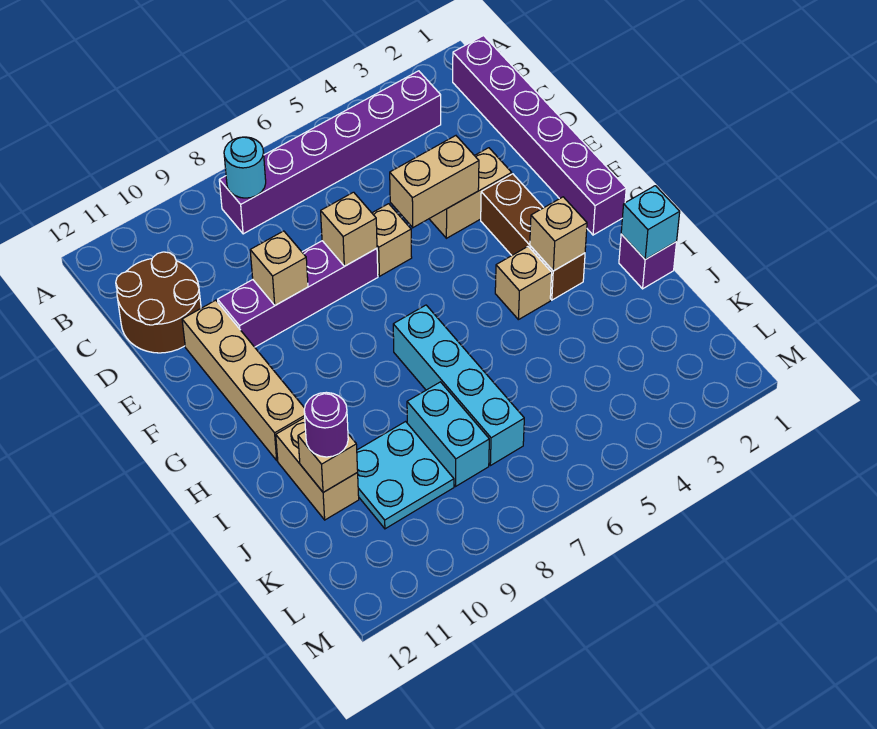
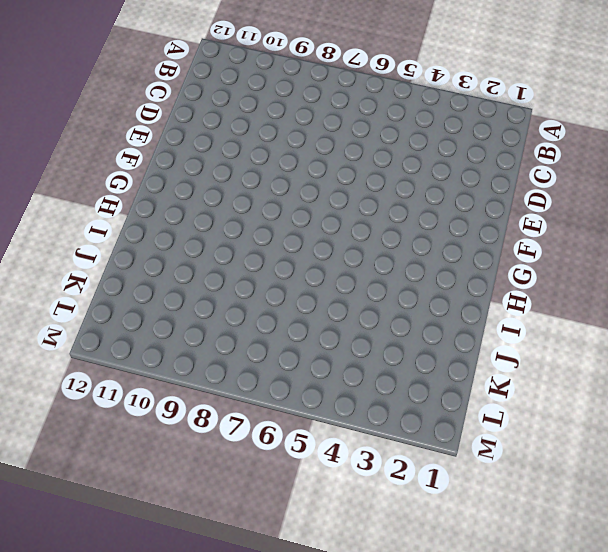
none -> purple brick B1:G1 level 1
none -> purple brick B3:B8 level 1
none -> brown round brick C11:D12 level 1

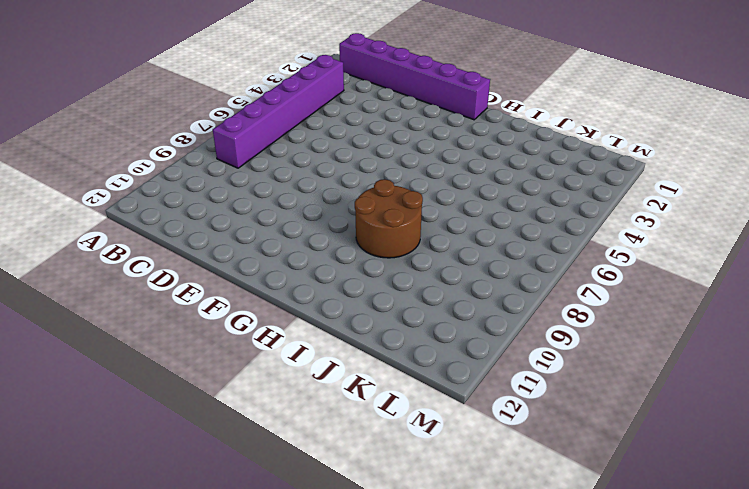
brown round brick H8:I9 level 1 -> brown round brick C11:D12 level 1
none -> tan brick E3:E4 level 1
none -> tan brick E6 level 1
none -> purple brick E7:E10 level 1

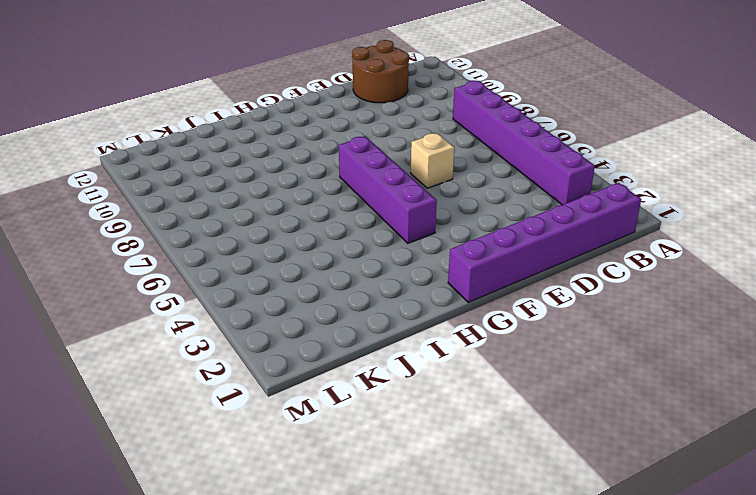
purple brick G4:G7 level 1 -> purple brick E7:E10 level 1
none -> tan brick E3:E4 level 1
none -> tan brick E11:H11 level 1
none -> brown brick F3:H3 level 1

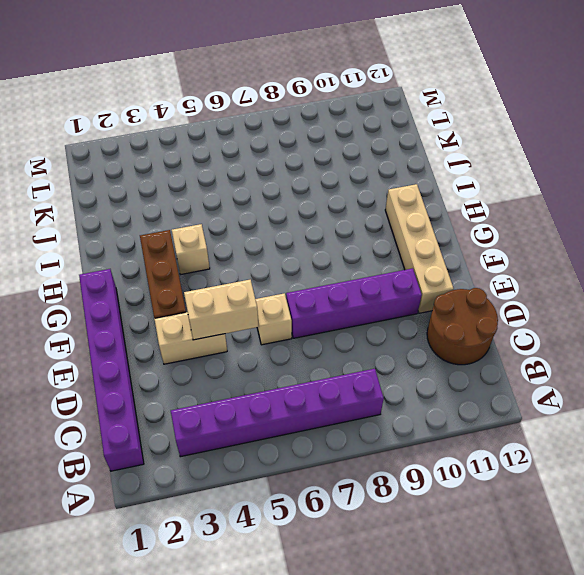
none -> cyan brick H7:K7 level 1
none -> purple brick I1 level 1
none -> tan brick I11:J11 level 1

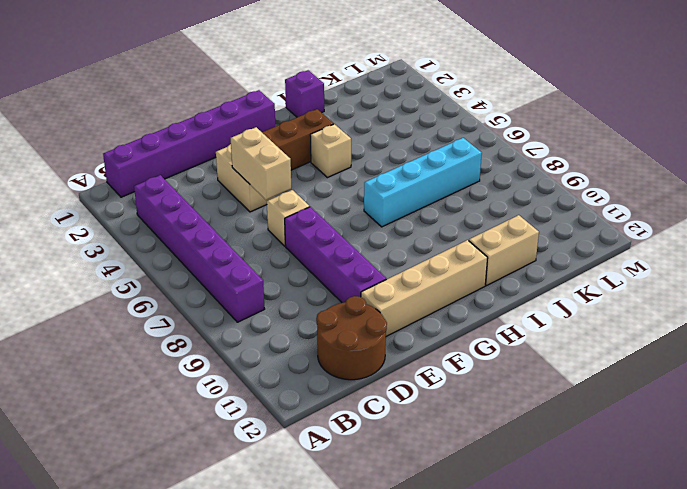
none -> cyan brick J8:K8 level 1
none -> cyan plate J9:K10 level 1
none -> cyan round brick B8 level 2

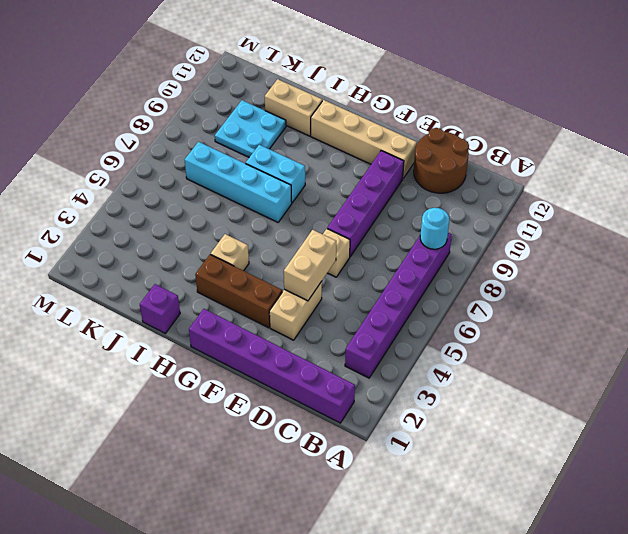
cyan brick H8:I8 level 1 -> cyan brick J8:K8 level 1
none -> tan brick E7 level 2
none -> tan brick E9 level 2
none -> tan brick H3 level 2

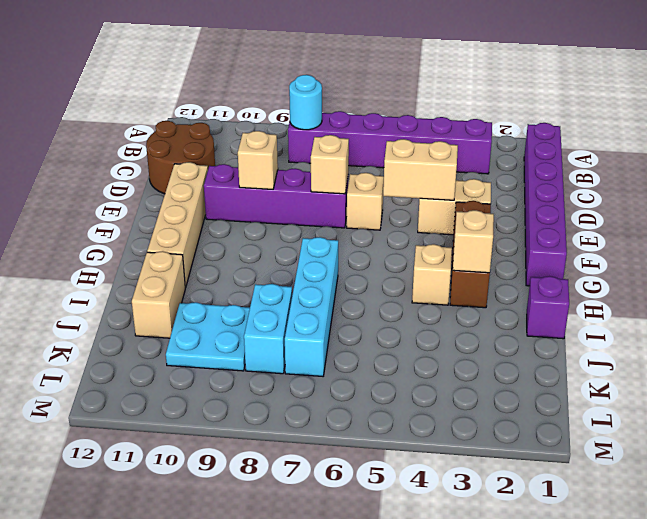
none -> cyan brick I1 level 2
none -> tan brick J11 level 2
none -> purple round brick J11 level 3

